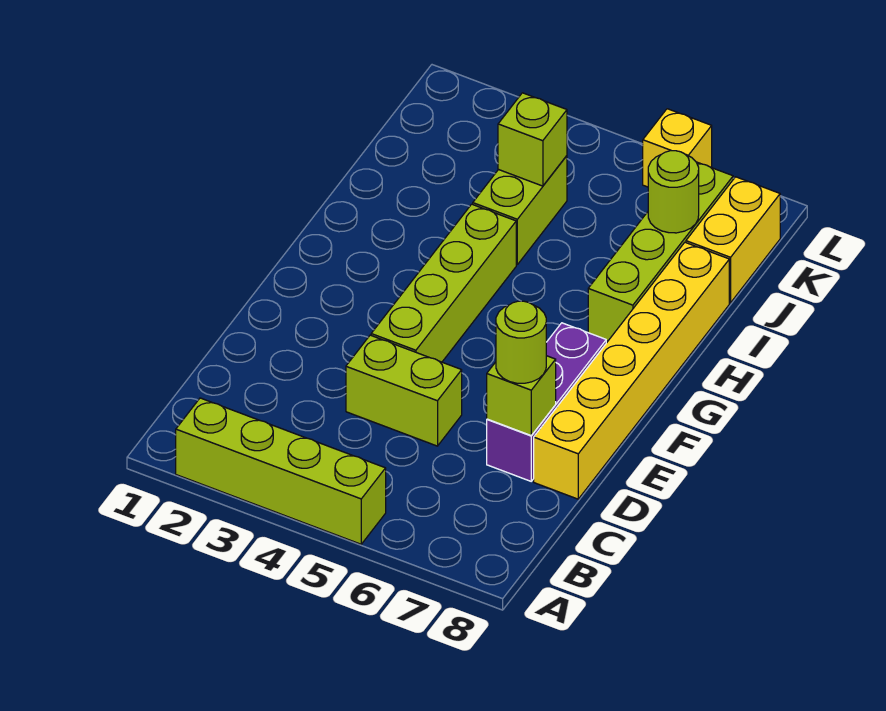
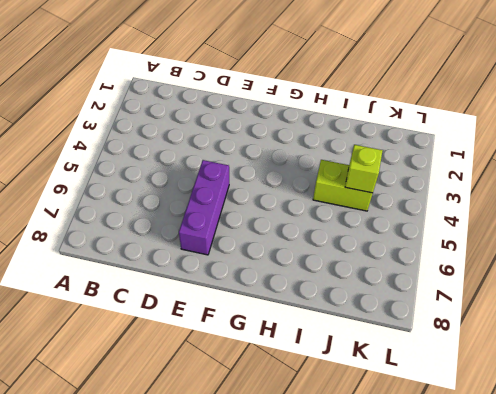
purple brick E5:E7 level 1 -> purple brick D7:F7 level 1
none -> lime brick A2:A5 level 1
none -> lime brick D4:D5 level 1
none -> yellow brick D8:I8 level 1

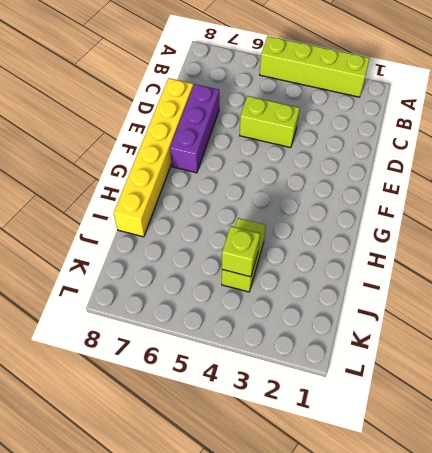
none -> lime brick E4:H4 level 1
none -> lime brick H7:K7 level 1
none -> yellow brick J8:K8 level 1

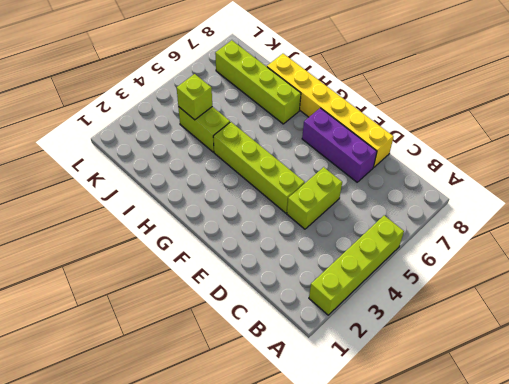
none -> yellow brick J8:K8 level 1
none -> yellow brick L6 level 1
none -> lime brick D7 level 2

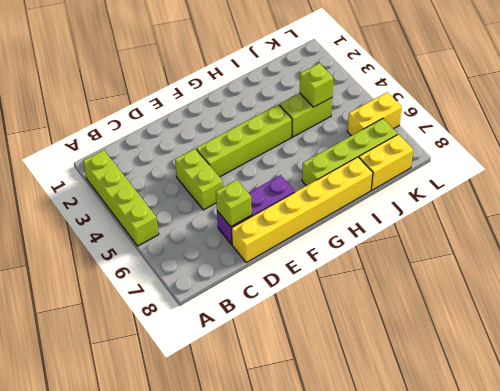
yellow brick K6:L6 level 1 -> yellow brick L6 level 1
none -> lime round brick J7 level 2
none -> lime round brick D7 level 3

